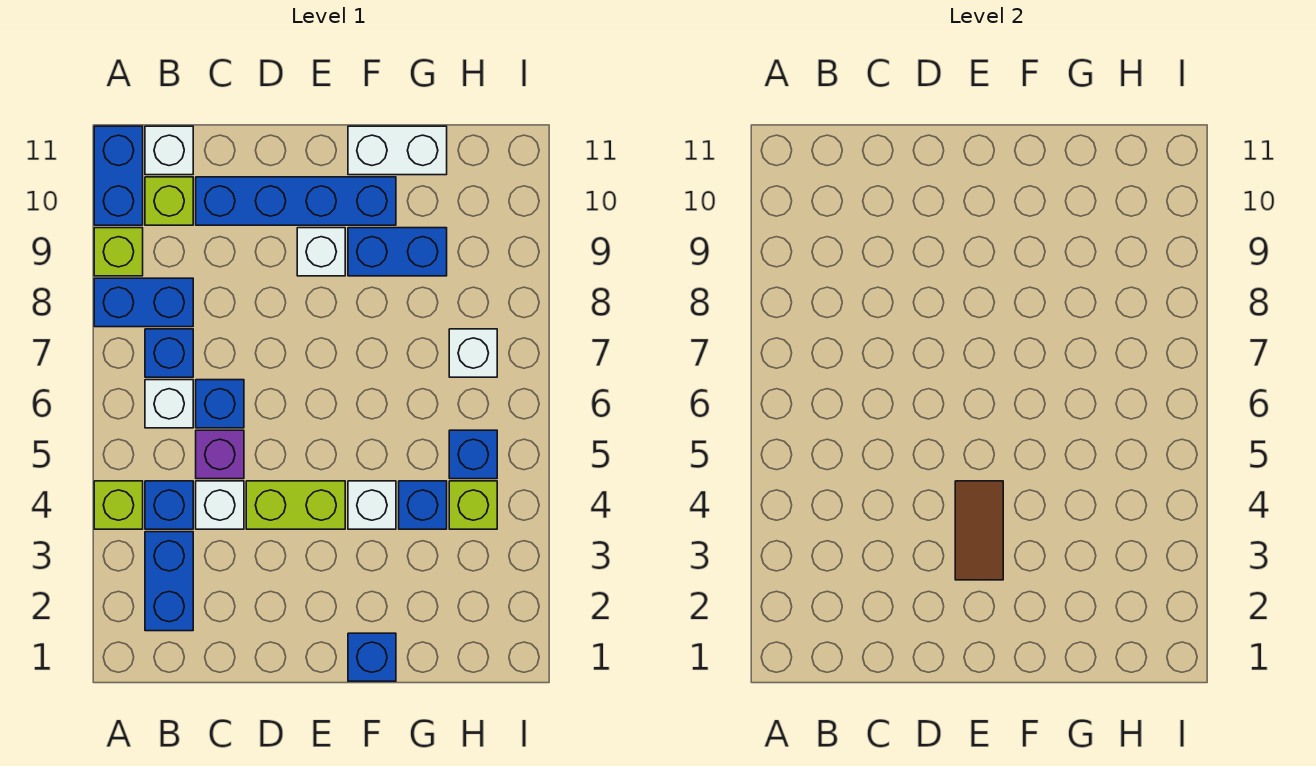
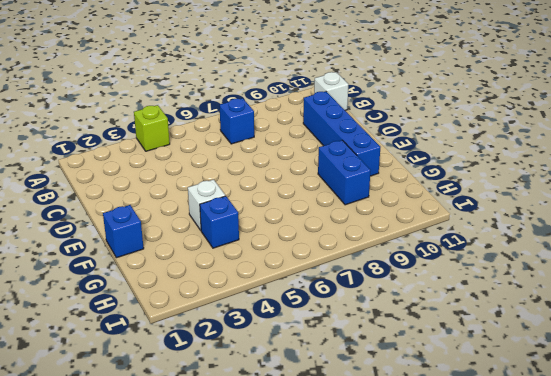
none -> blue brick A8:B8 level 1
none -> lime brick A9 level 1
none -> blue brick A10:A11 level 1

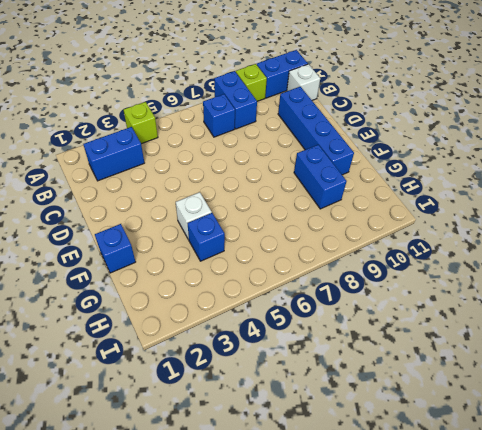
none -> blue brick B4 level 1
none -> white brick B6 level 1
none -> lime brick B10 level 1

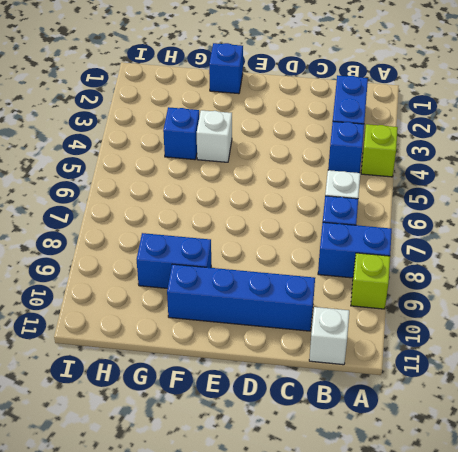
none -> blue brick A10:A11 level 1
none -> lime brick B10 level 1
none -> white brick C4 level 1

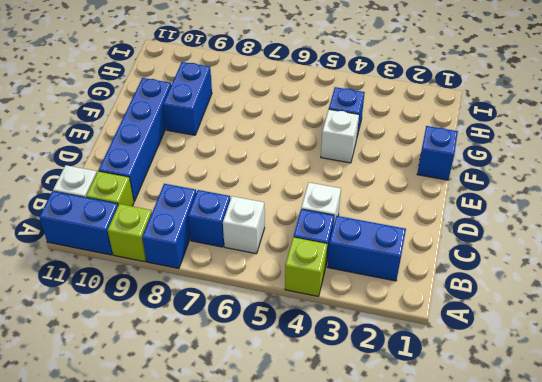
none -> purple brick C5 level 1
none -> blue brick C6 level 1
none -> lime brick D4:E4 level 1

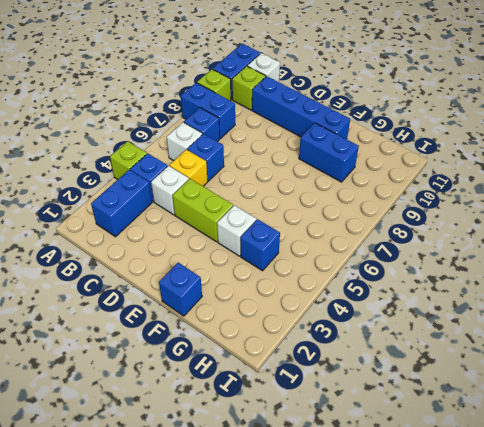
yellow brick C5 level 1 -> purple brick C5 level 1
none -> white brick E9 level 1
none -> white brick F11:G11 level 1
none -> lime brick H4 level 1

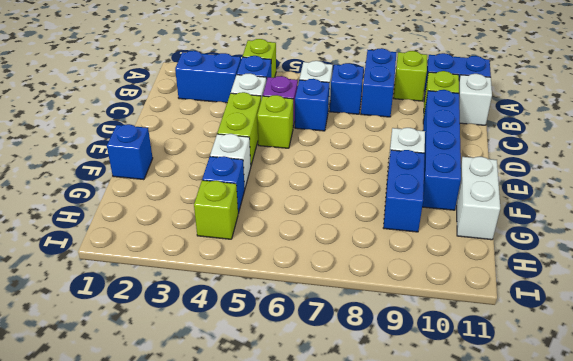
lime brick D5 level 1 -> none
none -> blue brick H5 level 1
none -> white brick H7 level 1
none -> brown tile E3:E4 level 2

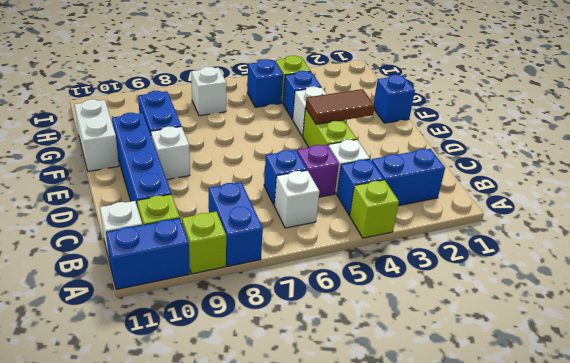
none -> blue brick B7 level 1

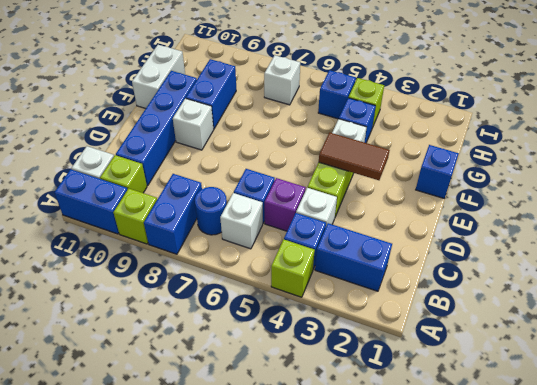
blue round brick B7 level 1 -> blue brick B7 level 1

